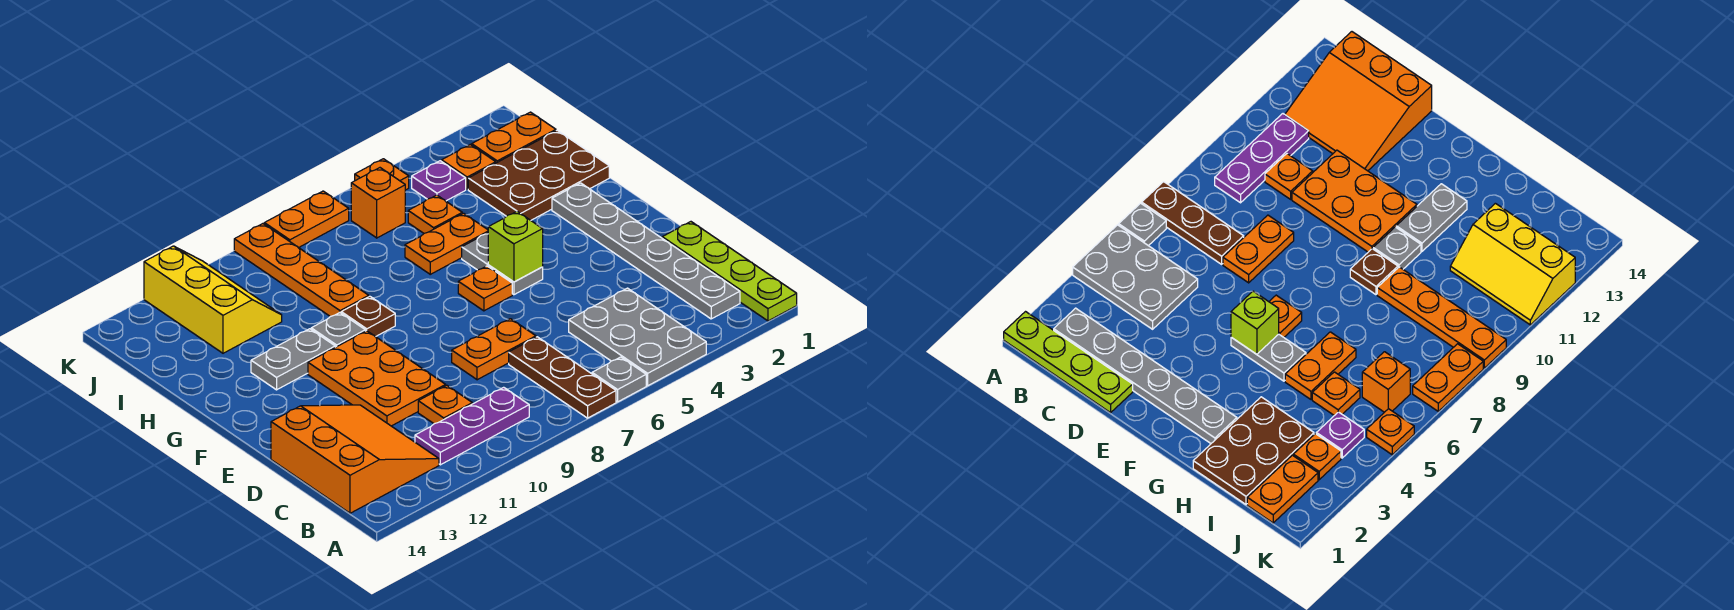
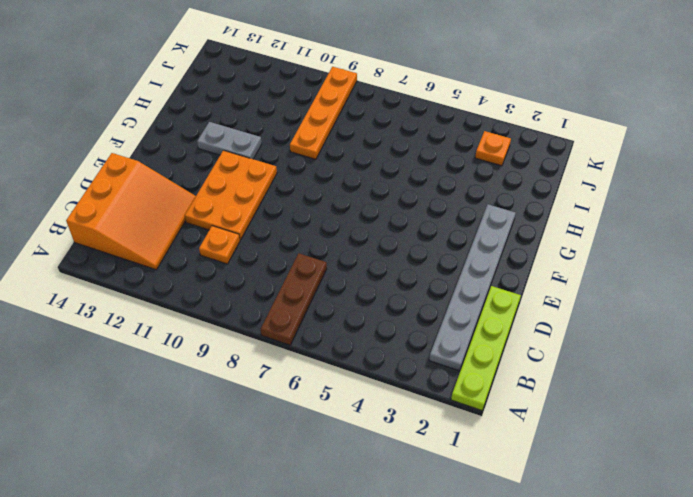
none -> grey plate A4:C5 level 1
none -> grey plate A6 level 1
none -> purple plate B9:B11 level 1

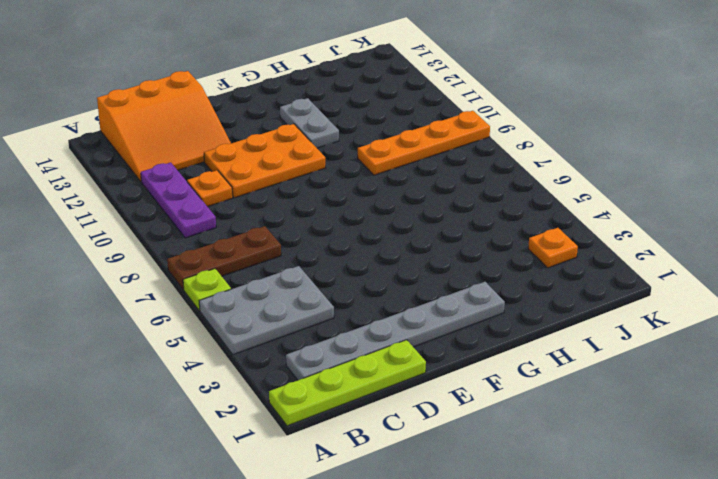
lime plate A6 level 1 -> grey plate A6 level 1
none -> orange plate D7:D8 level 1
none -> grey plate F5:G5 level 1
none -> orange plate F6 level 1

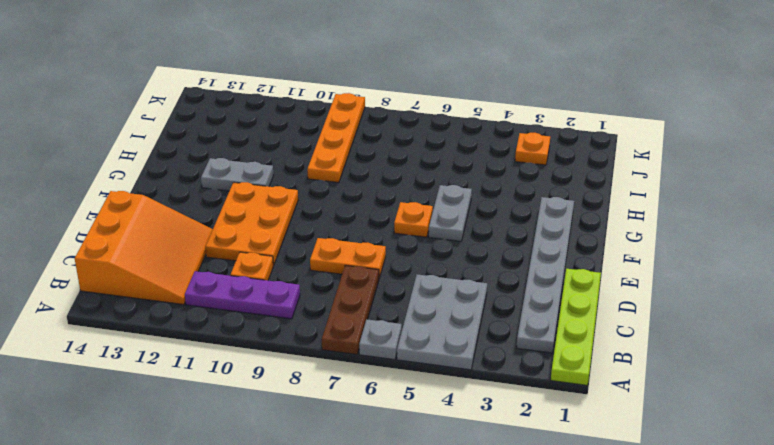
none -> brown plate G9 level 1
none -> grey plate G10 level 1
none -> brown plate H1:I3 level 1

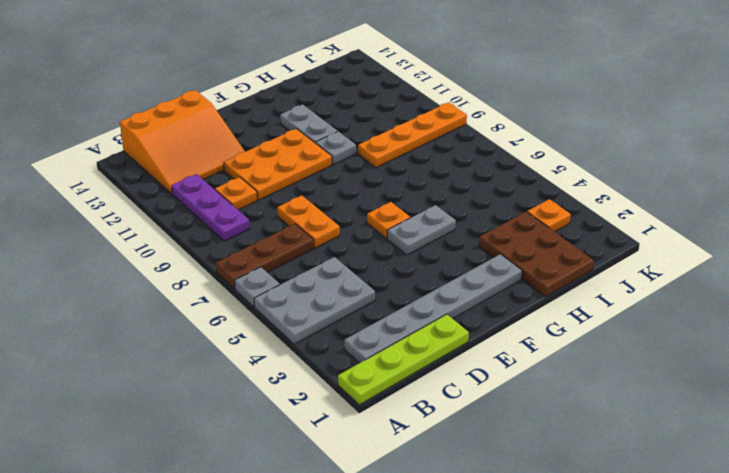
none -> brown plate G9 level 1
none -> orange plate H5:H6 level 1
none -> orange plate I5 level 1

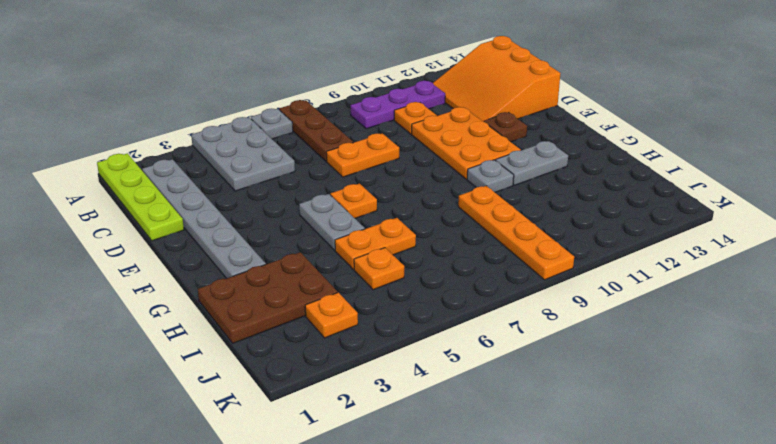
brown plate E12 level 1 -> brown plate G9 level 1
none -> yellow slope I11:K12 level 1 top 12
none -> orange plate J1:J2 level 1
none -> purple plate J4 level 1

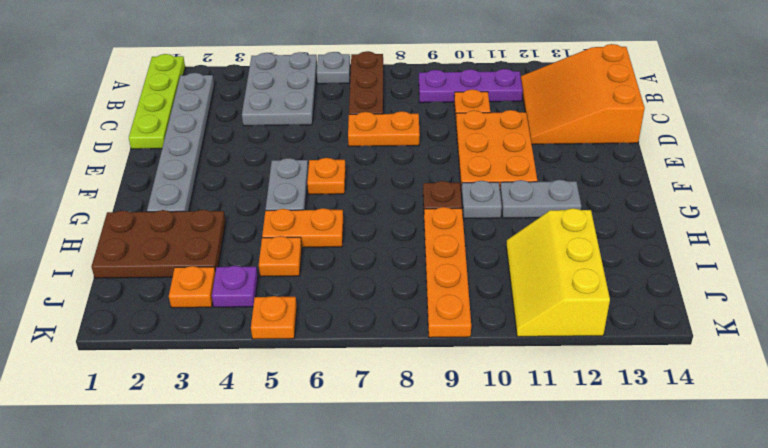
none -> orange plate J1:J2 level 1
none -> orange brick J6 level 1
none -> orange plate K7:K8 level 1

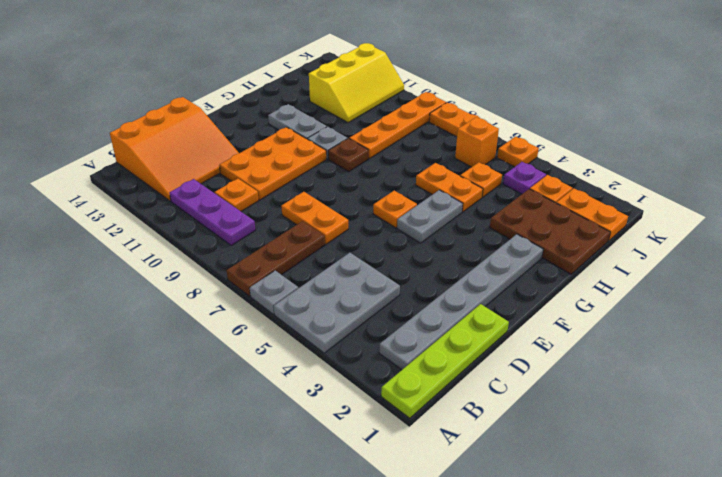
none -> lime brick F5 level 2

